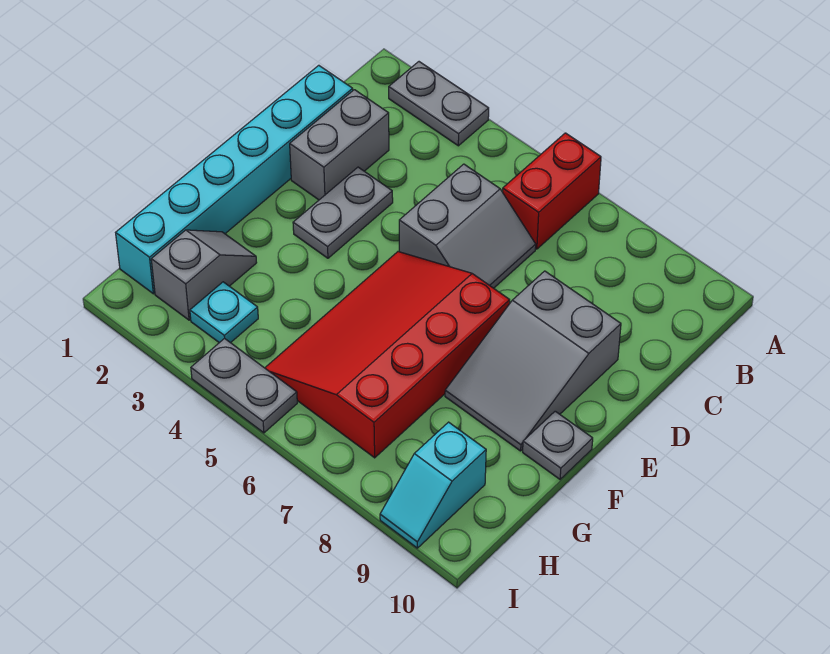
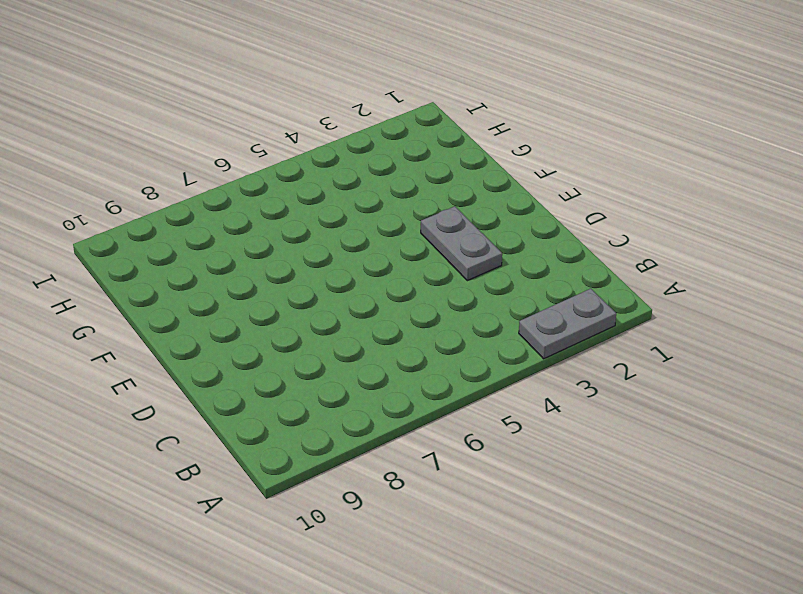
none -> red brick A6:B6 level 1
none -> cyan brick C1:H1 level 1
none -> grey brick C2:D2 level 1

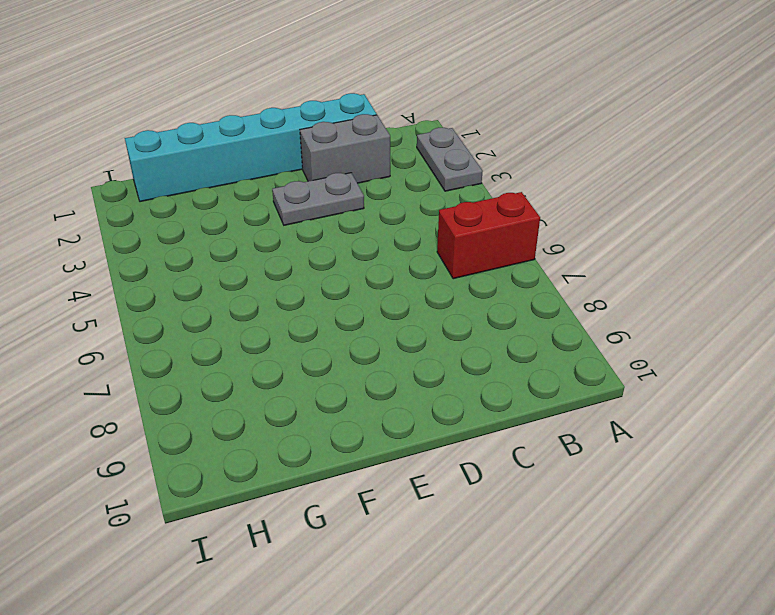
none -> grey slope C5:D6 level 1 top 5
none -> grey slope D8:F9 level 1 top D
none -> red slope E5:H7 level 1 top 7

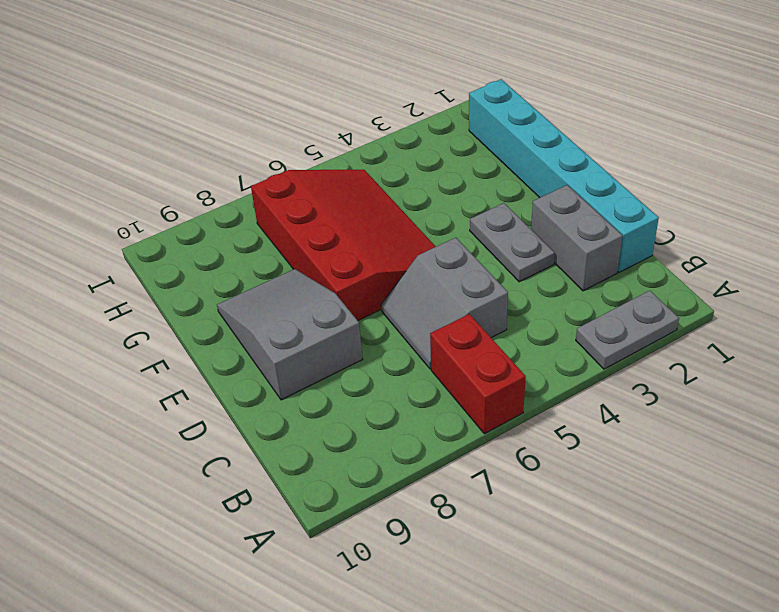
none -> grey plate F10 level 1
none -> grey slope G2:H2 level 1 top H
none -> cyan plate H3 level 1

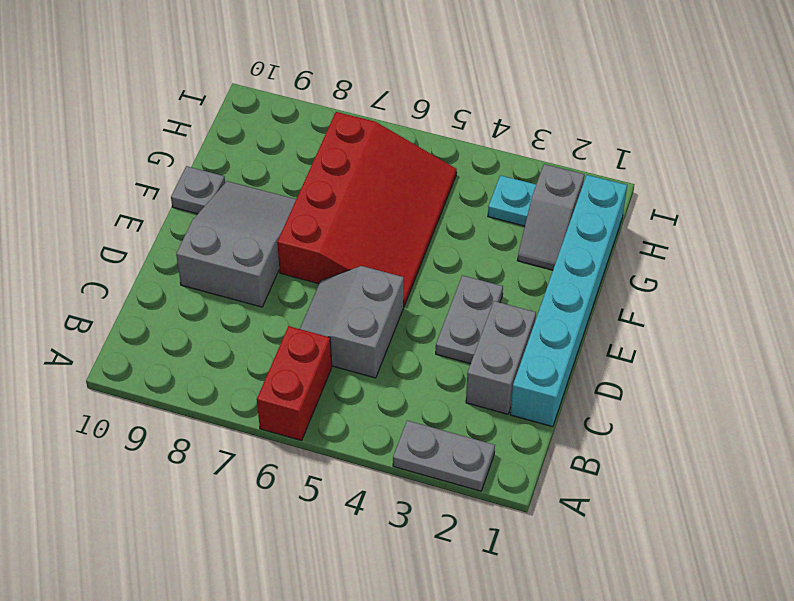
none -> cyan slope H9:I9 level 1 top H
none -> grey plate I4:I5 level 1

